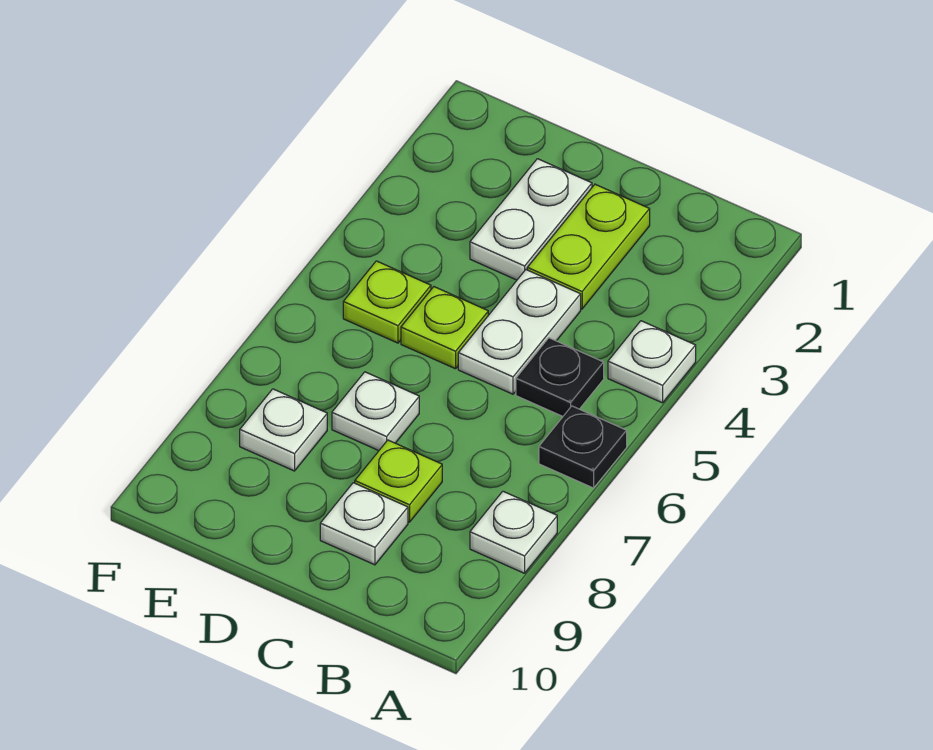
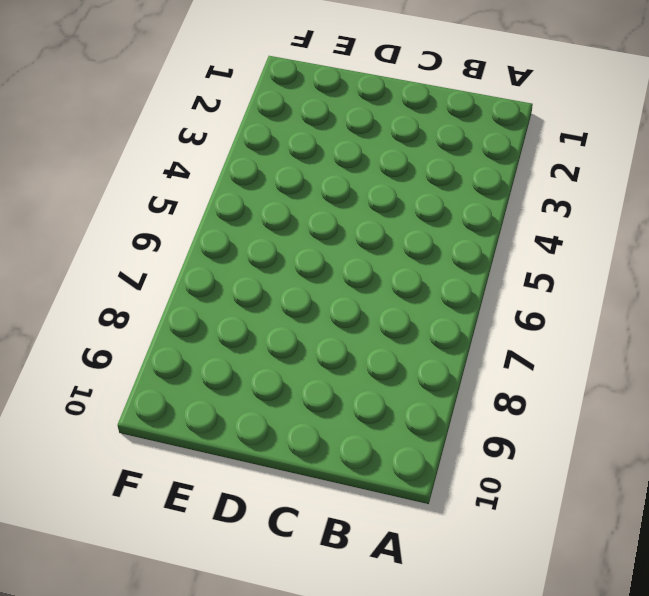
none -> white plate A4 level 1
none -> black plate A6 level 1
none -> white plate A8 level 1

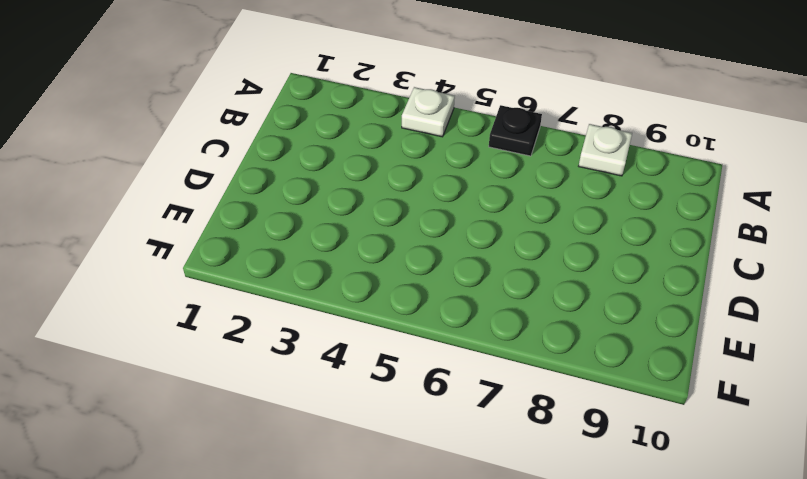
none -> black plate B5 level 1
none -> lime plate C2:C3 level 1
none -> white plate C4:C5 level 1

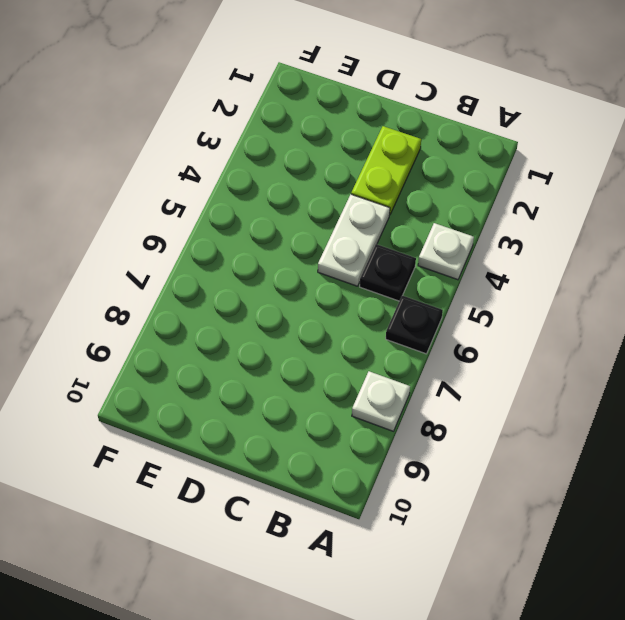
none -> lime plate C8 level 1
none -> white plate C9 level 1
none -> white plate D2:D3 level 1

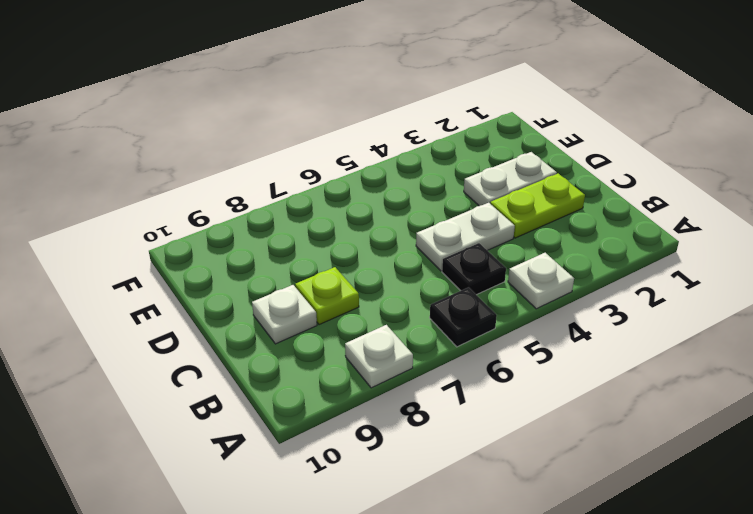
none -> lime plate D5 level 1
none -> white plate D7 level 1
none -> lime plate E5 level 1

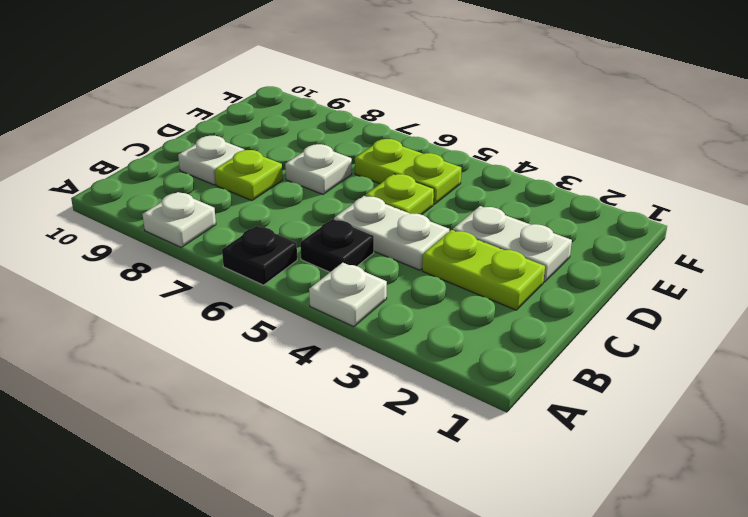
lime plate E5:E6 level 1 -> lime plate E5 level 1
none -> white plate E8 level 1

